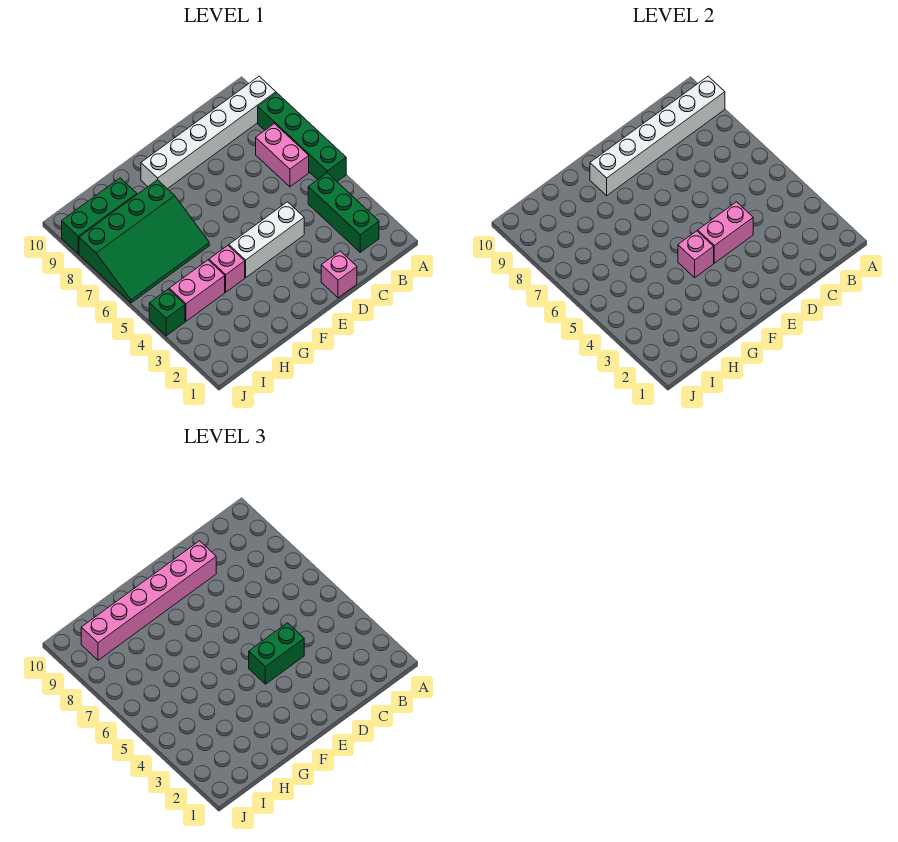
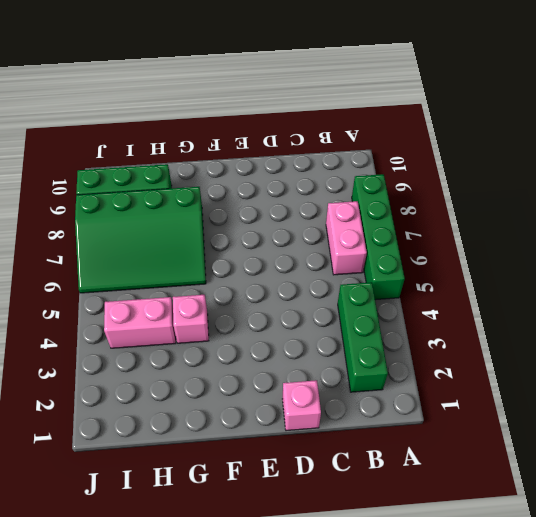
none -> white brick A9:F9 level 1
none -> white brick D4:F4 level 1
none -> green brick J4 level 1

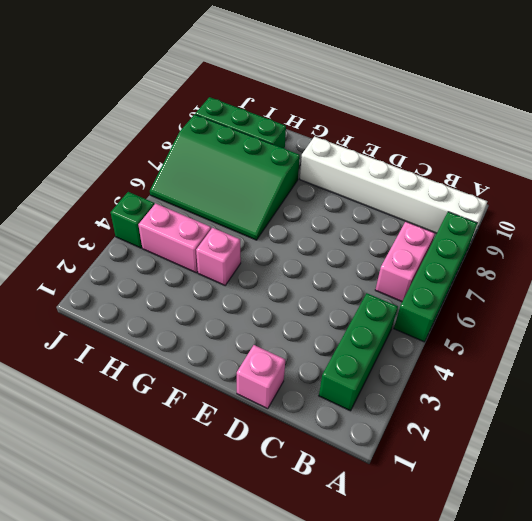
none -> white brick D4:F4 level 1
none -> white brick A9:F9 level 2
none -> pink brick D4:E4 level 2

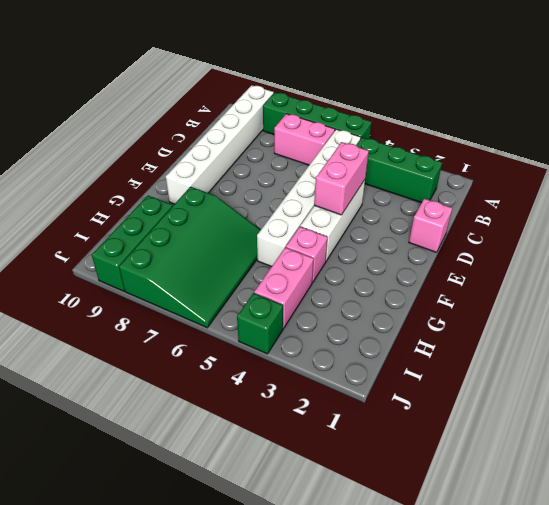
white brick B5:G5 level 1 -> white brick A9:F9 level 2
none -> pink brick F4 level 2
none -> green brick D4:E4 level 3
none -> pink brick D9:I9 level 3

